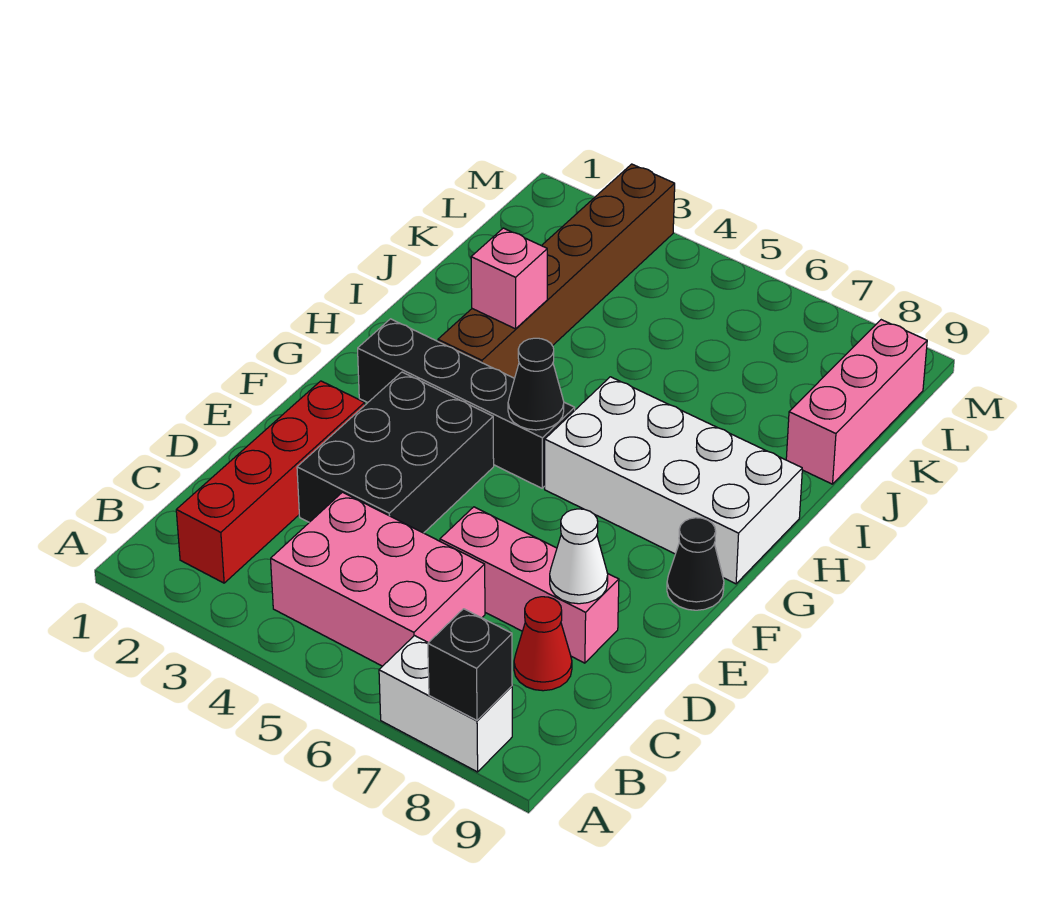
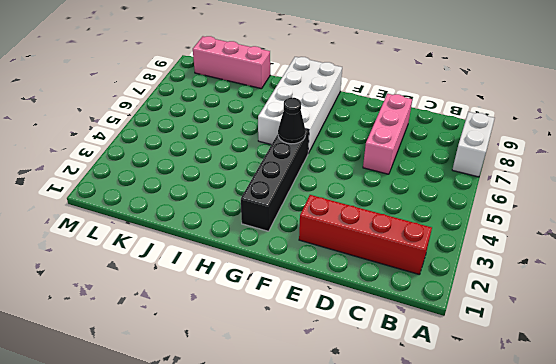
none -> pink brick B4:C6 level 1
none -> red cone C8 level 1
none -> black brick D3:F4 level 1

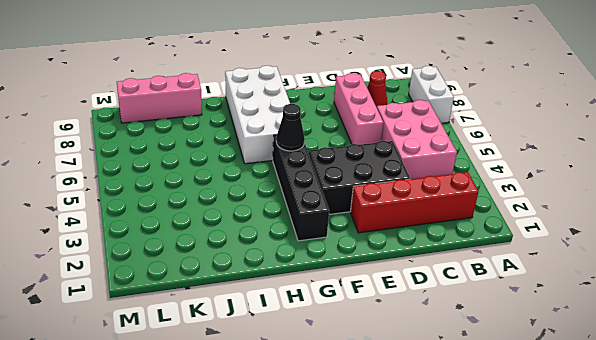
none -> black cone F9 level 1
none -> brown brick H3:M3 level 1
none -> black brick A8 level 2

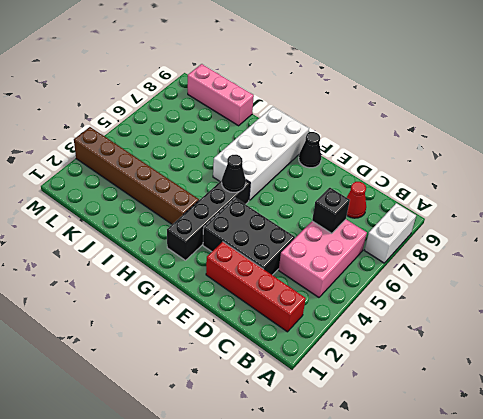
black brick C6 level 2 -> black brick A8 level 2
none -> pink brick D6:D8 level 1
none -> white cone D8 level 2
none -> pink brick I3 level 2

